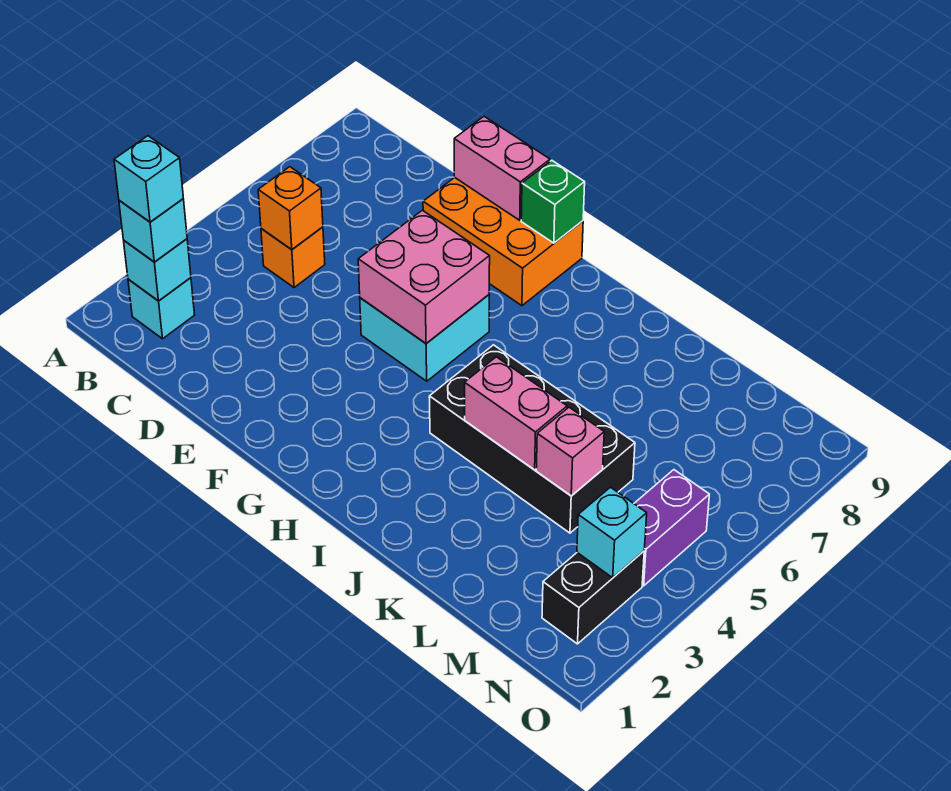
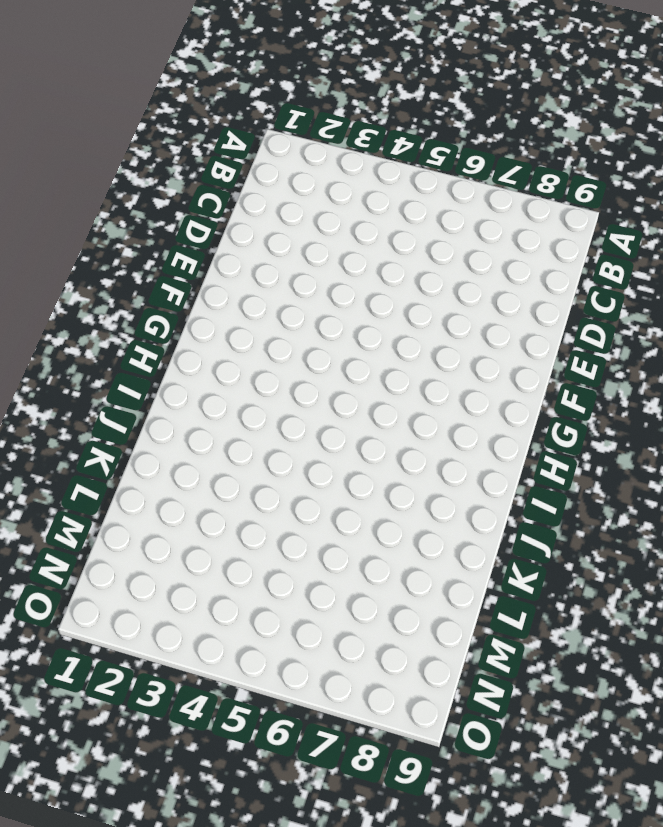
none -> cyan brick B2 level 1
none -> orange brick C5 level 1
none -> orange brick E8:G9 level 1

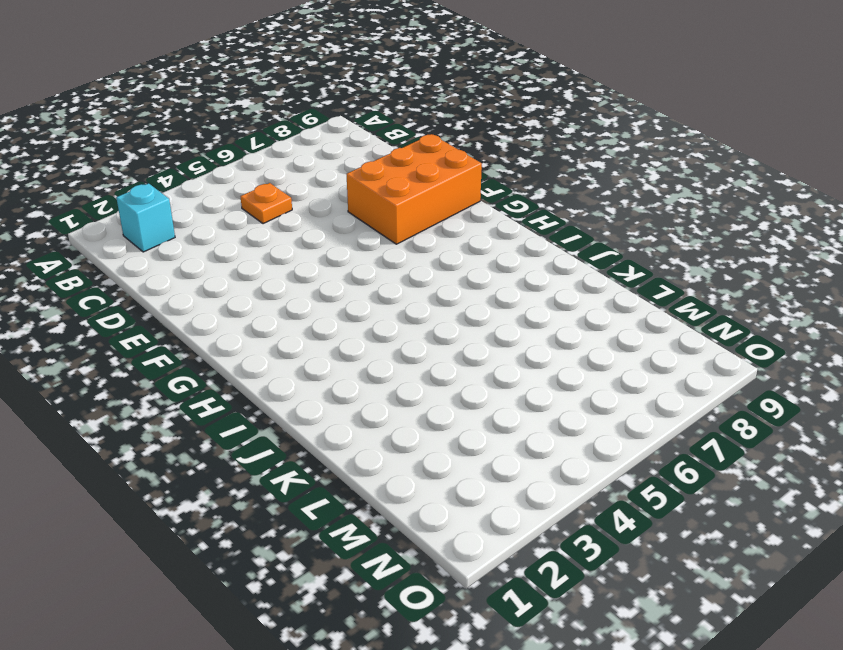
orange plate C5 level 1 -> orange brick C5 level 1
orange brick E7:F9 level 1 -> orange brick E8:G9 level 1
none -> cyan brick F5:G6 level 1
none -> black brick I4:L5 level 1
none -> black brick N2:N3 level 1

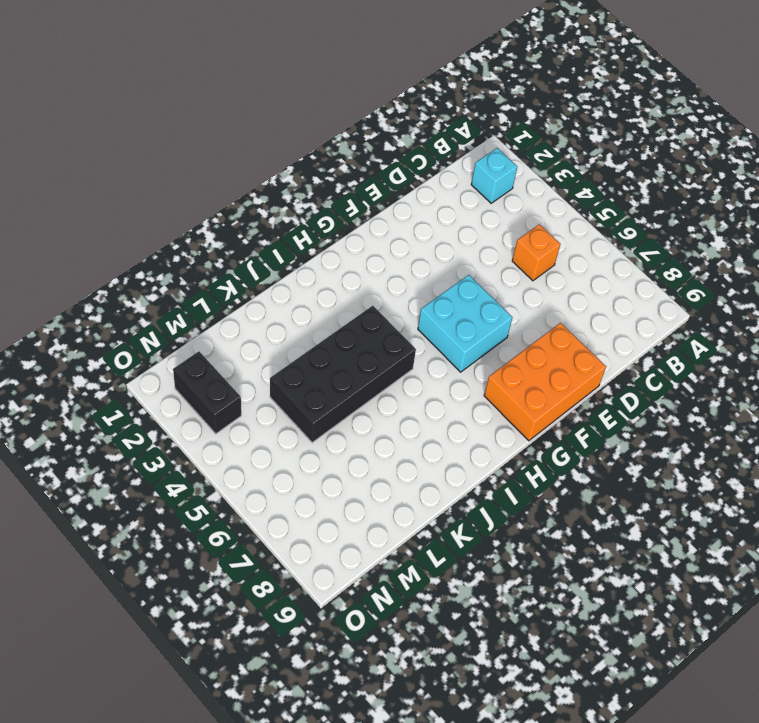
none -> purple brick N4:N5 level 1
none -> cyan brick B2 level 2
none -> orange brick C5 level 2

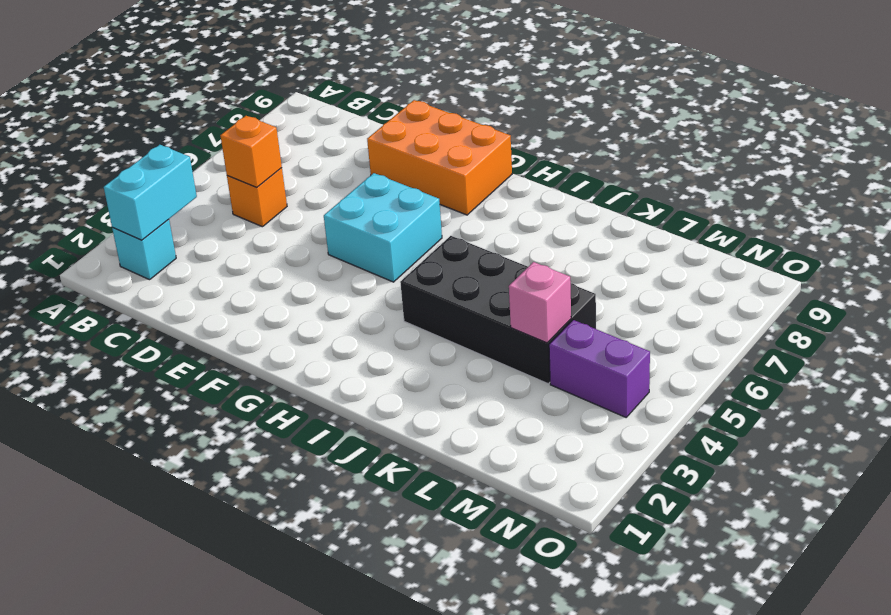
cyan brick B2:B3 level 2 -> cyan brick B2 level 2
purple brick M4:N4 level 1 -> purple brick N4:N5 level 1
none -> black brick N2:N3 level 1
none -> pink brick E9:F9 level 2
none -> pink brick F5:G6 level 2

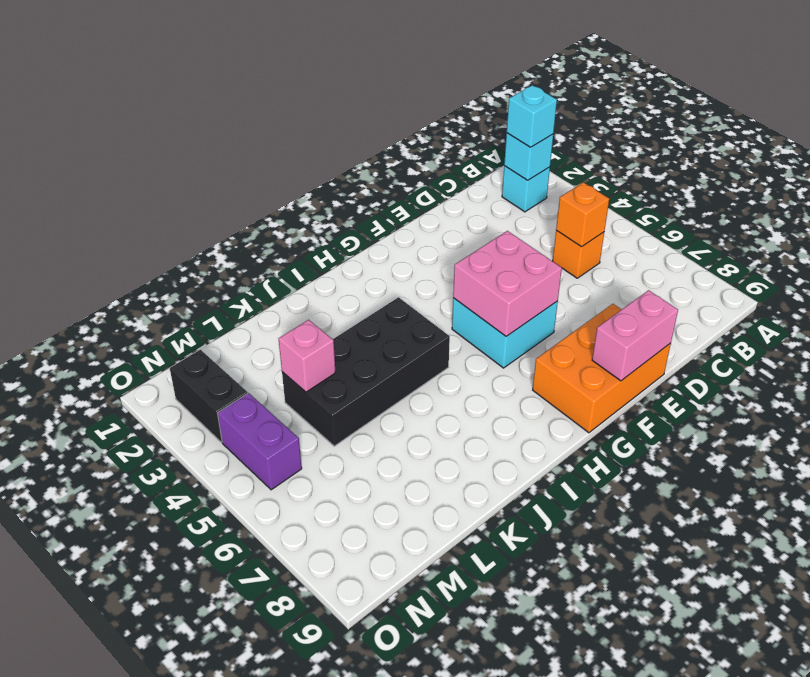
none -> green brick G9 level 2
none -> pink brick J4:K4 level 2
none -> cyan brick N3 level 2

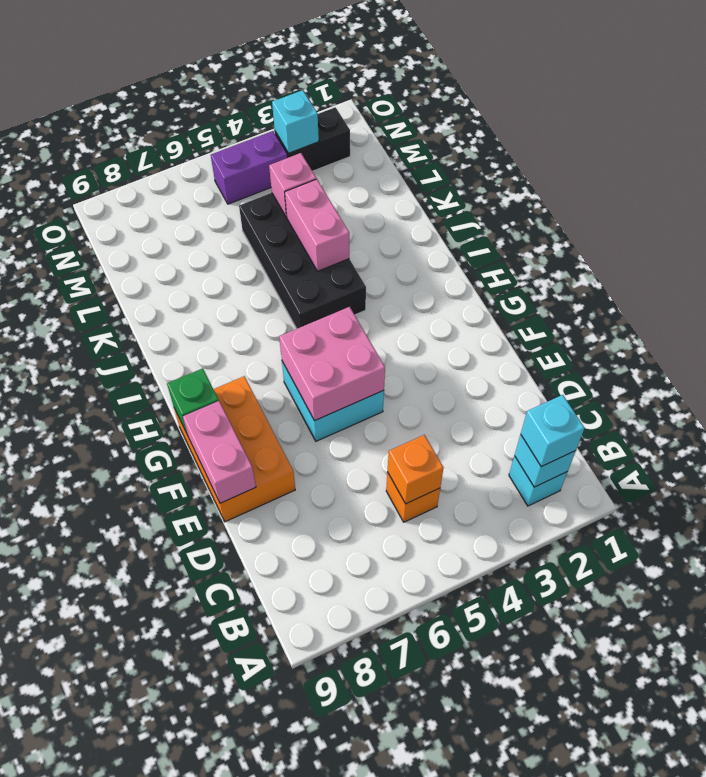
none -> cyan brick B2 level 4

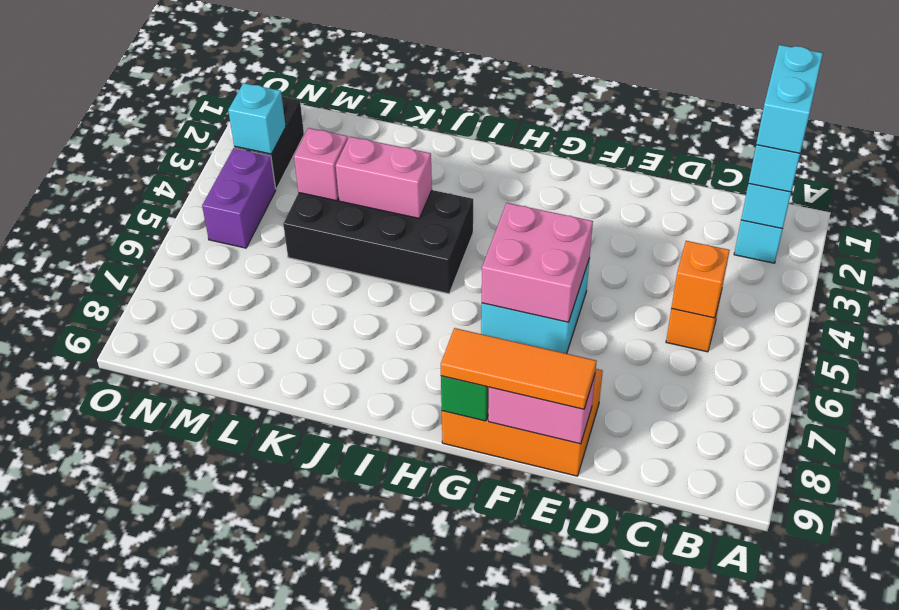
cyan brick B1:B2 level 4 -> cyan brick B2 level 4
orange tile E9:G9 level 3 -> none

